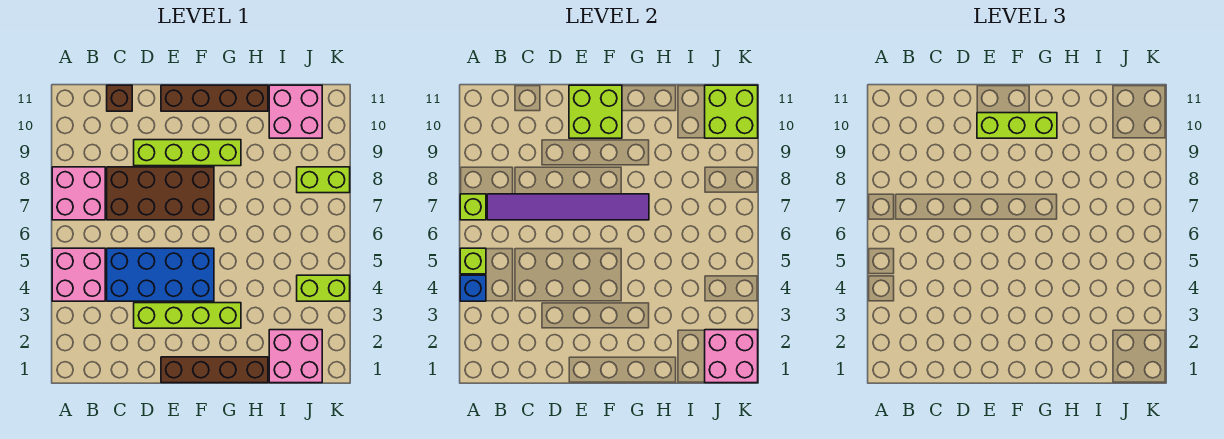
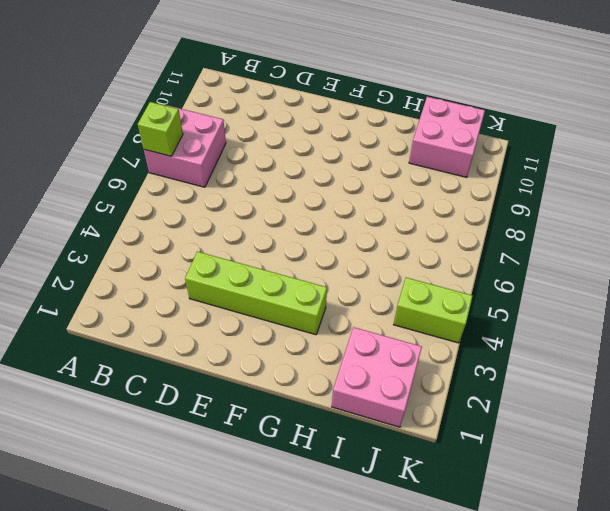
none -> pink brick A4:B5 level 1
none -> blue brick C4:F5 level 1
none -> brown brick C7:F8 level 1

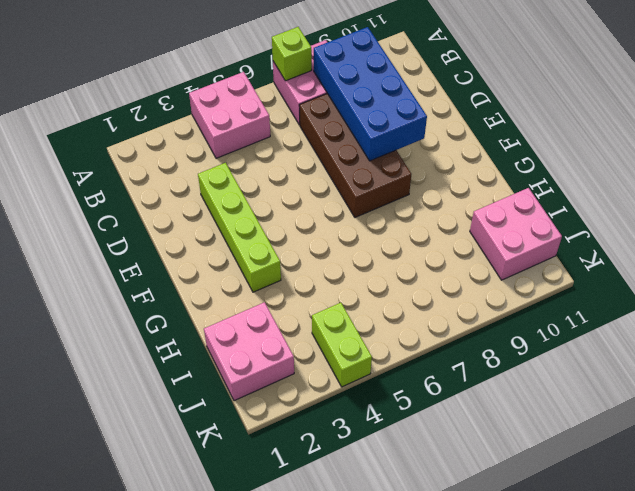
blue brick B8:E9 level 2 -> blue brick C4:F5 level 1
none -> brown brick C11 level 1
none -> lime brick D9:G9 level 1
none -> brown brick E1:H1 level 1

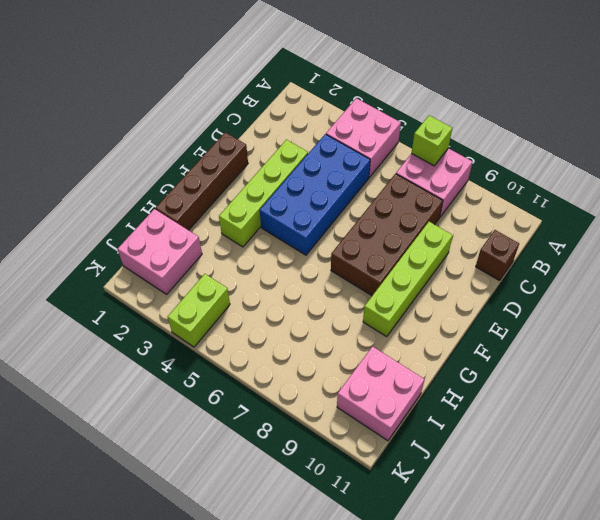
none -> brown brick E11:H11 level 1
none -> lime brick J8:K8 level 1
none -> blue brick A4 level 2

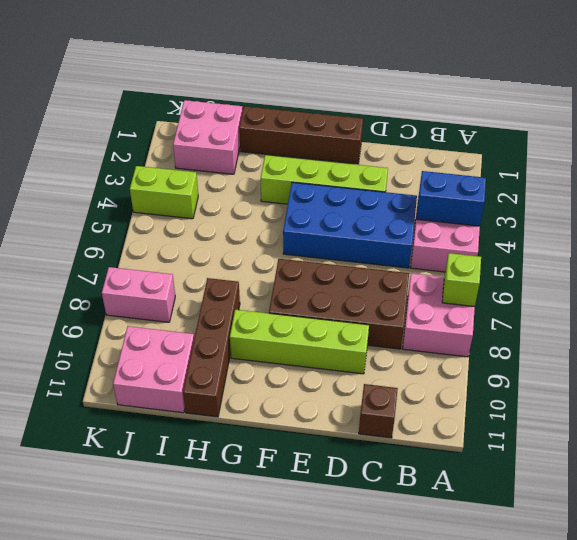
blue brick A4:B4 level 2 -> blue brick A4 level 2
brown brick H8:H11 level 1 -> brown brick E11:H11 level 1
pink brick J8:K8 level 1 -> lime brick J8:K8 level 1
none -> lime brick A5 level 2
none -> purple tile B7:G7 level 2
none -> lime brick E10:F11 level 2

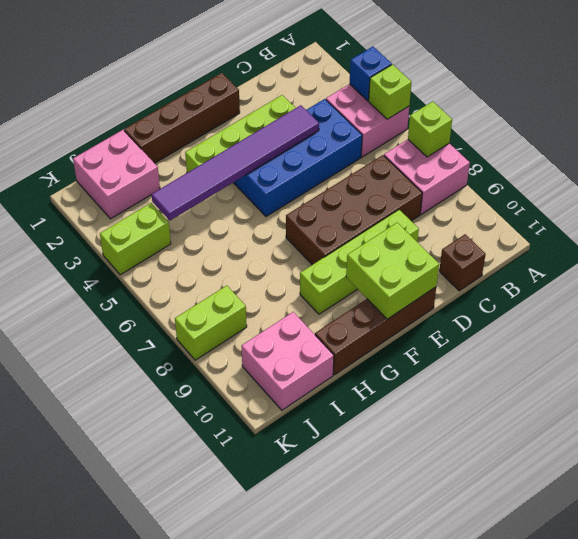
purple tile D4:I4 level 2 -> purple tile B7:G7 level 2
none -> pink brick J1:K2 level 2
none -> lime brick J10:K11 level 2
none -> lime brick E10:G10 level 3

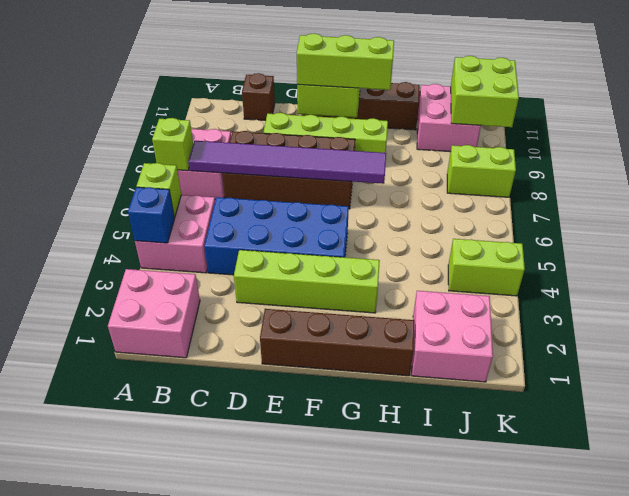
pink brick A1:B2 level 1 -> pink brick J1:K2 level 2

